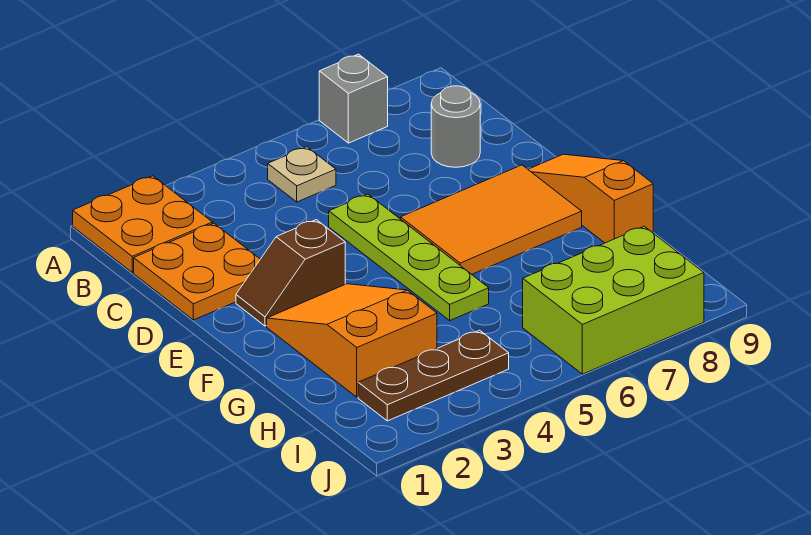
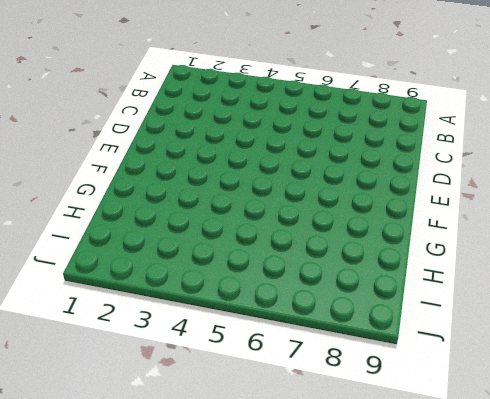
none -> orange plate A1:B2 level 1
none -> grey brick A7 level 1
none -> tan plate B5 level 1

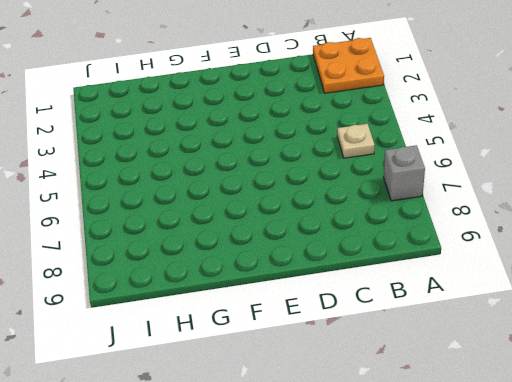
none -> orange plate C1:D2 level 1
none -> grey round brick C8 level 1
none -> lime plate D5:G5 level 1

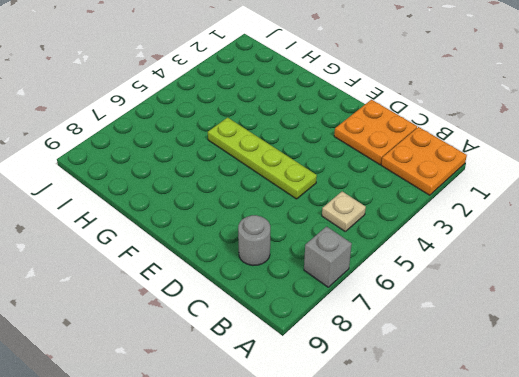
none -> brown slope E2:E3 level 1 top 3
none -> orange tile E6:F8 level 1
none -> orange slope E9:G9 level 1 top G

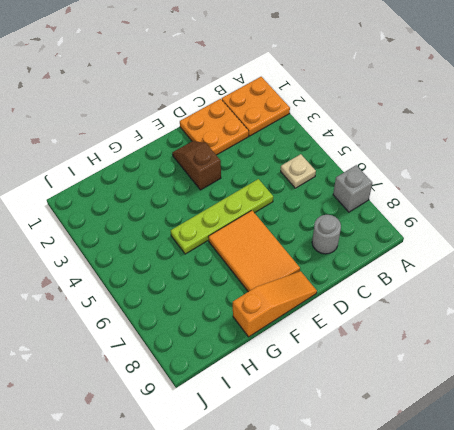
none -> orange slope F2:H3 level 1 top H
none -> brown plate I2:I4 level 1
none -> lime brick I6:J8 level 1

